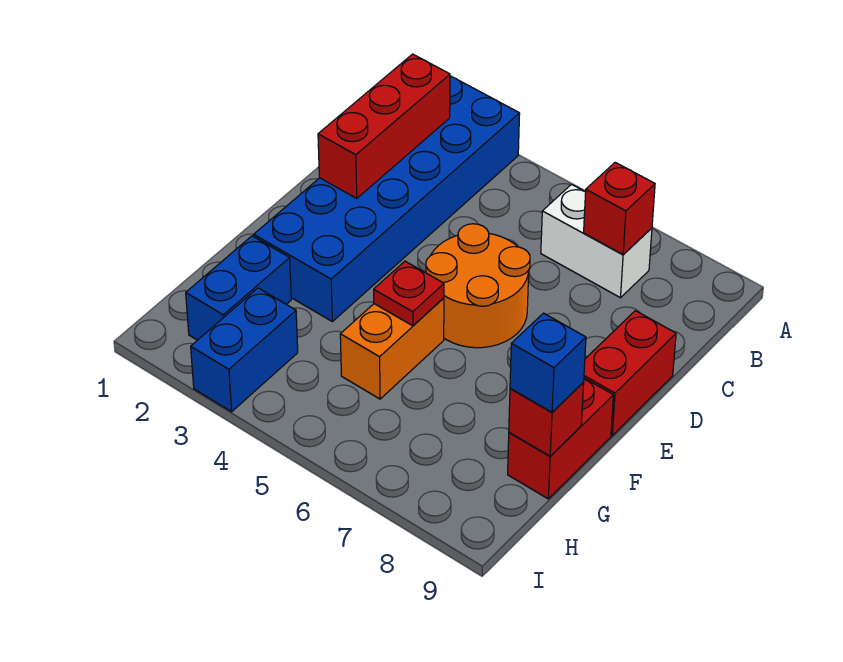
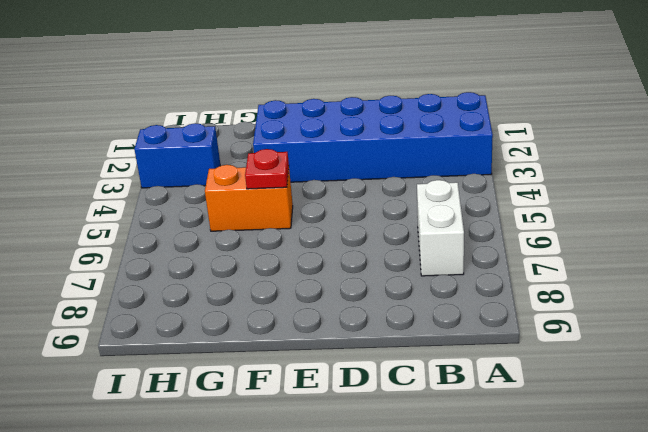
none -> orange round brick D5:E6 level 1
none -> red brick D9:E9 level 1
none -> red brick F9:G9 level 1

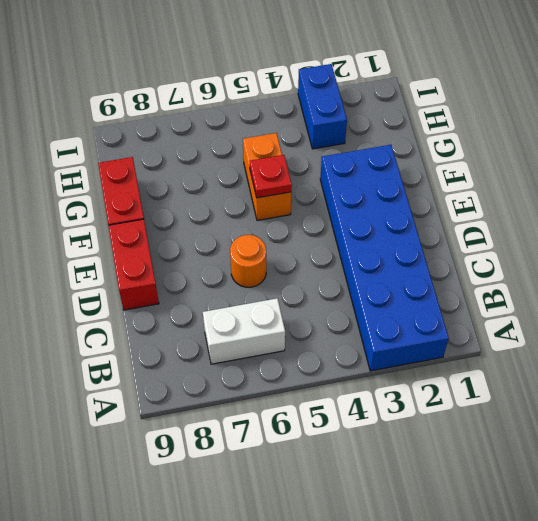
orange round brick D6 level 1 -> orange round brick D5:E6 level 1
none -> blue brick G2:H2 level 1
none -> red brick B2:D2 level 2
none -> red brick B7 level 2

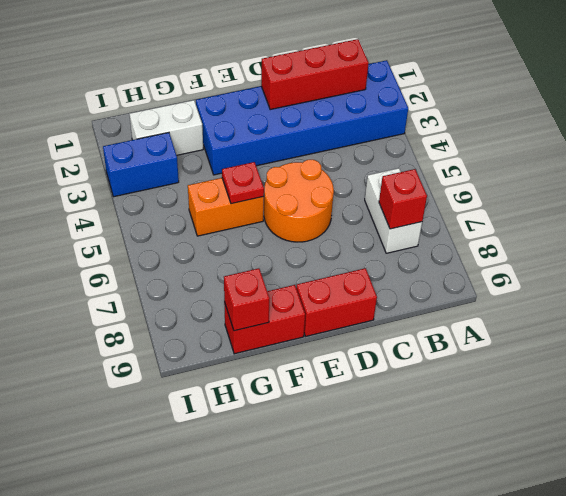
white brick G2:H2 level 1 -> blue brick G2:H2 level 1
none -> blue brick G9 level 3

